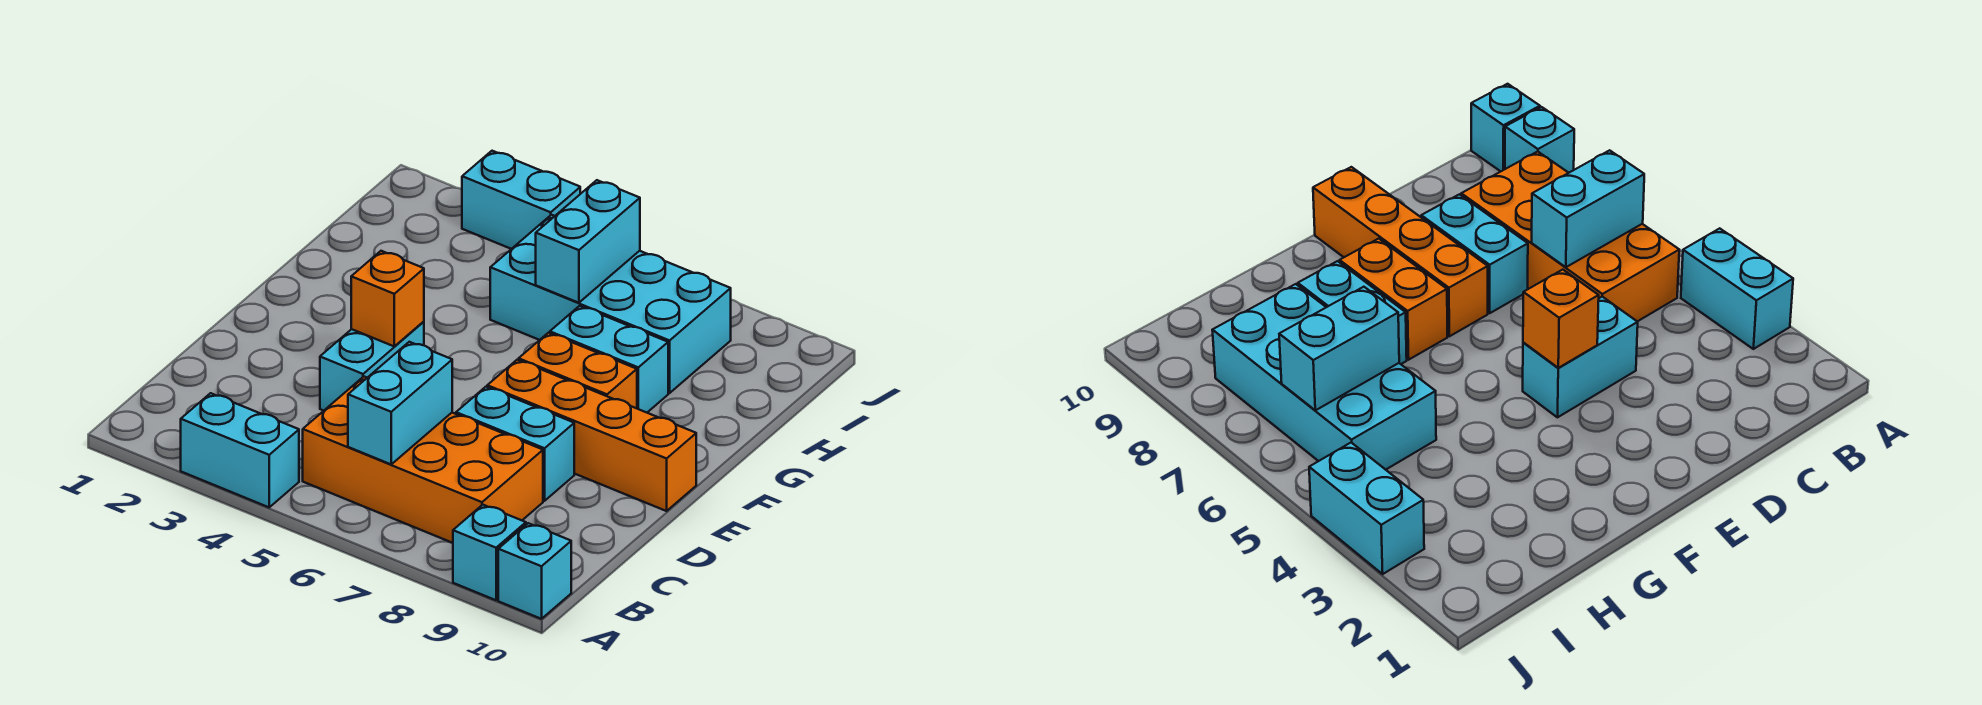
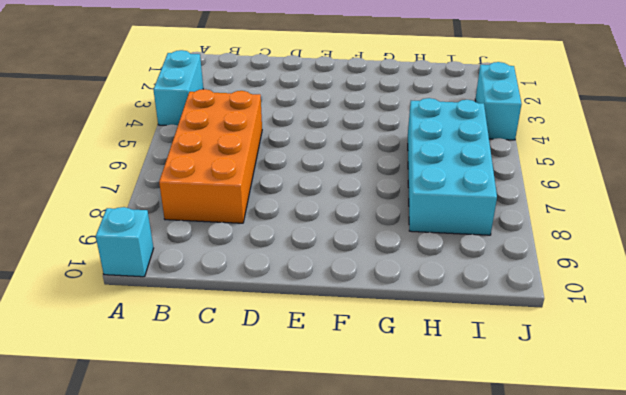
none -> cyan brick A9 level 1
none -> cyan brick D4:E4 level 1
none -> cyan brick D7:D8 level 1

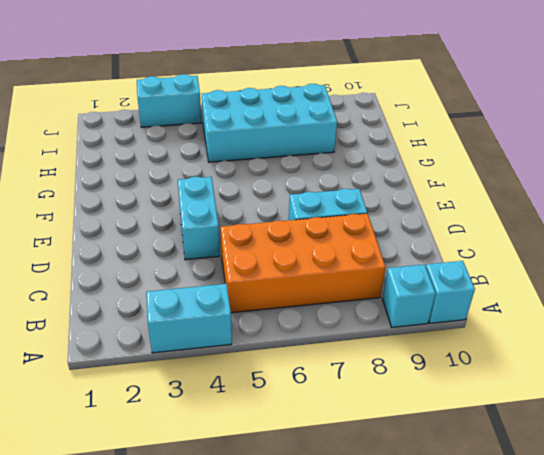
none -> orange brick E7:E10 level 1
none -> orange brick F7:F8 level 1
none -> cyan brick G7:G8 level 1

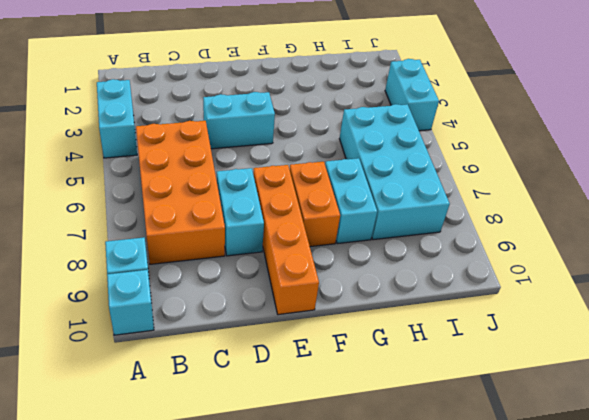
none -> cyan brick B6:C6 level 2
none -> orange brick E4 level 2
none -> cyan brick H6:I6 level 2

